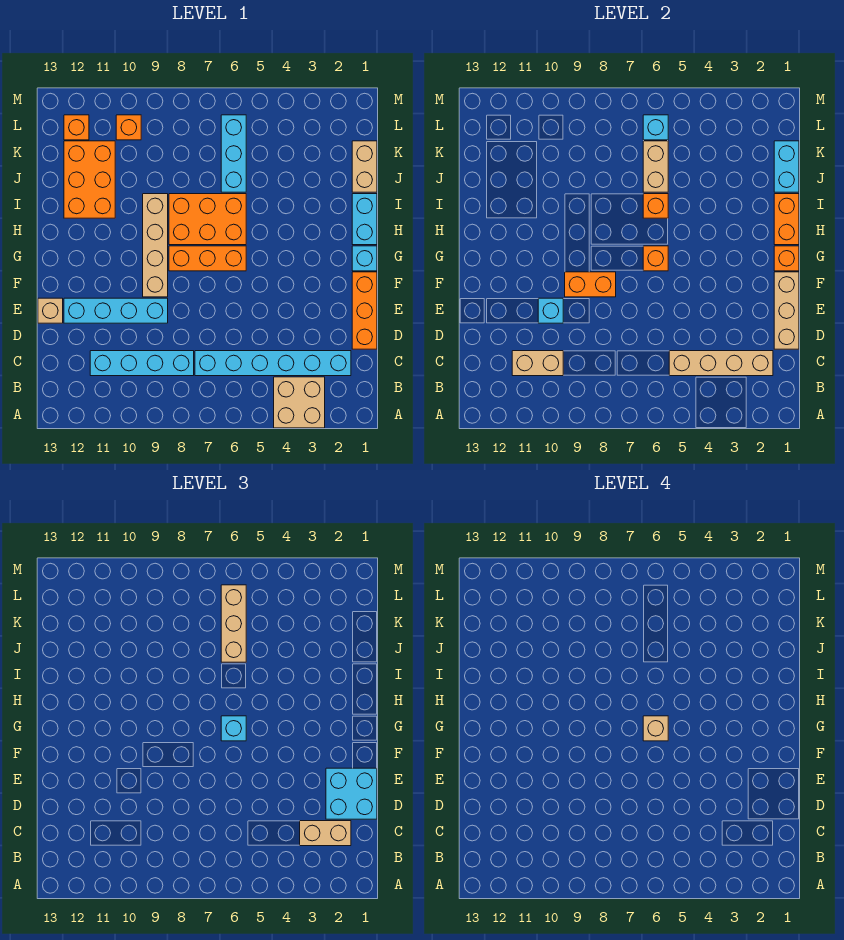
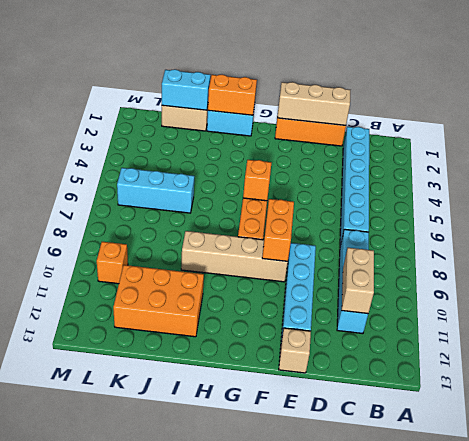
none -> tan brick A3:B4 level 1
none -> cyan brick G1 level 1
none -> orange brick H6:I8 level 1
none -> orange brick L12 level 1

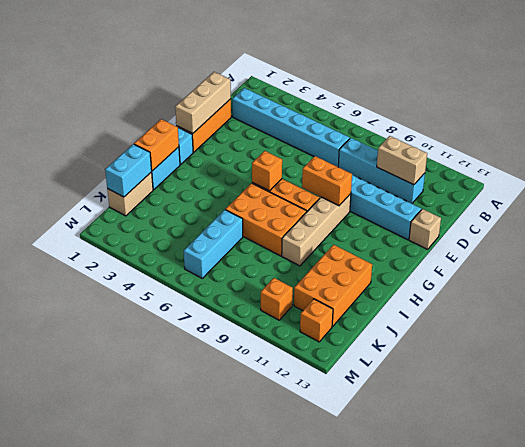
none -> tan brick A3:B4 level 1
none -> tan brick C2:C5 level 2
none -> cyan brick E10 level 2
none -> orange brick G1 level 2

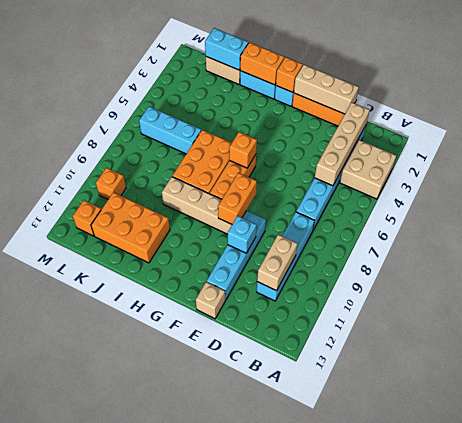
none -> orange brick I6 level 2
none -> tan brick J6:K6 level 2
none -> cyan brick L6 level 2
none -> tan brick C2:C3 level 3

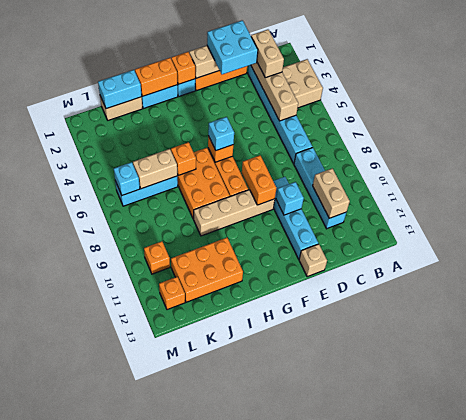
none -> tan brick J6:L6 level 3
none -> tan brick G6 level 4

